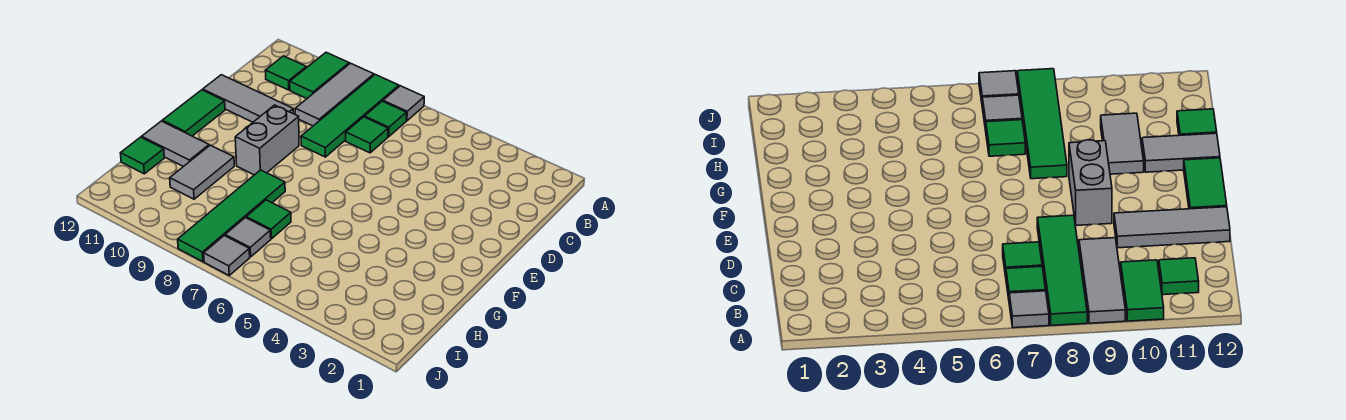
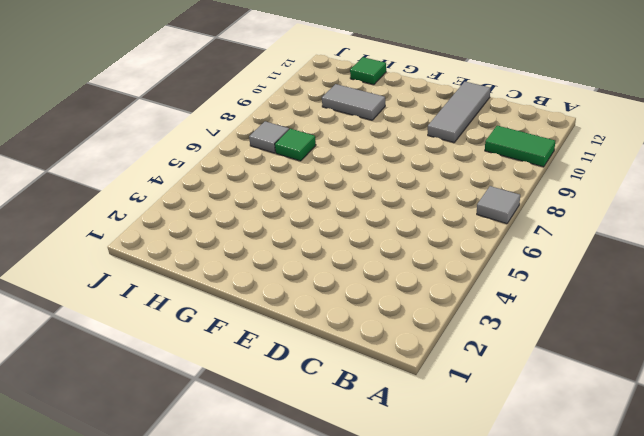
none -> green tile A8:D8 level 1
none -> grey tile A9:C9 level 1
none -> green tile B7 level 1

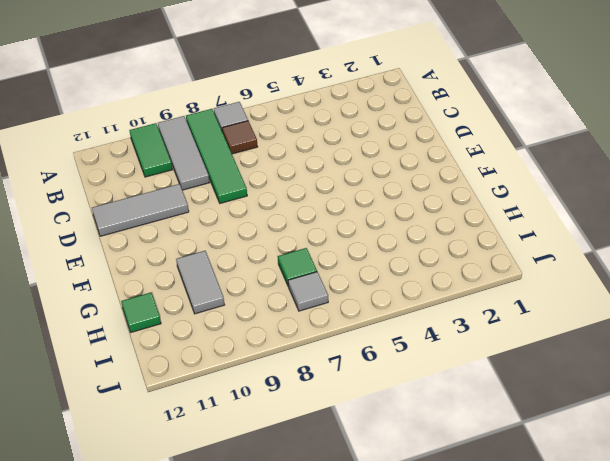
brown tile B7 level 1 -> green tile B7 level 1
none -> green tile B11 level 1
none -> green tile C7 level 1
none -> grey brick E9:F9 level 1

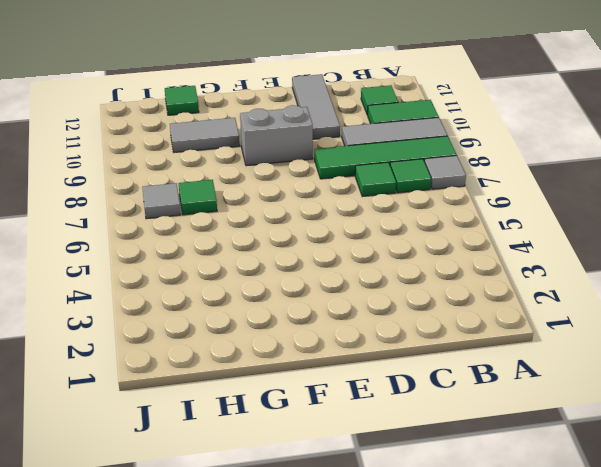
none -> green tile E12:F12 level 1
none -> green tile G8:J8 level 1
none -> grey tile G11:G12 level 1

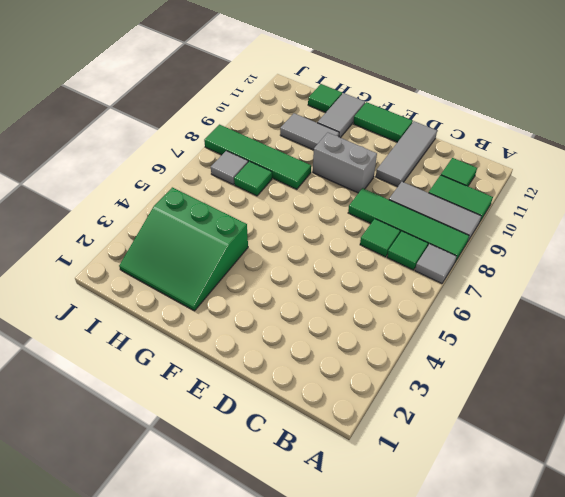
green slope G2:I4 level 1 top 4 -> none
none -> grey tile J7 level 1

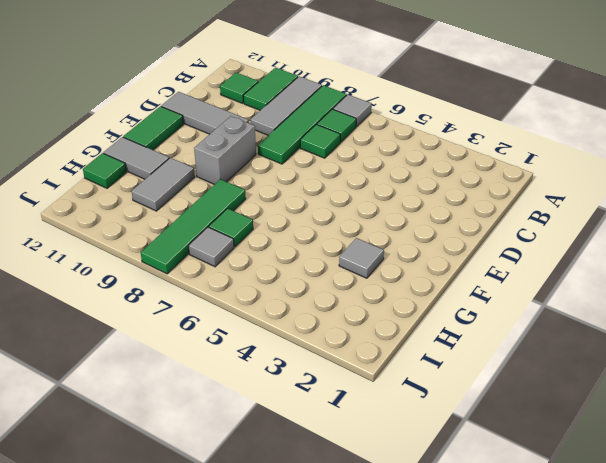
grey tile G3 level 1 -> grey tile J7 level 1

